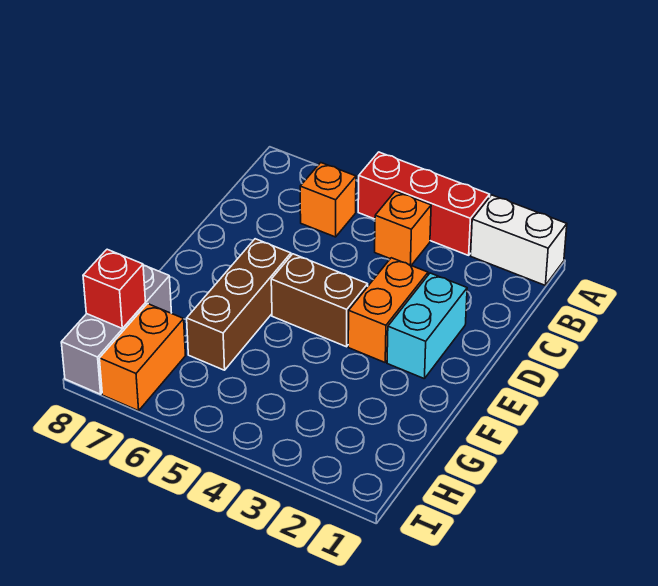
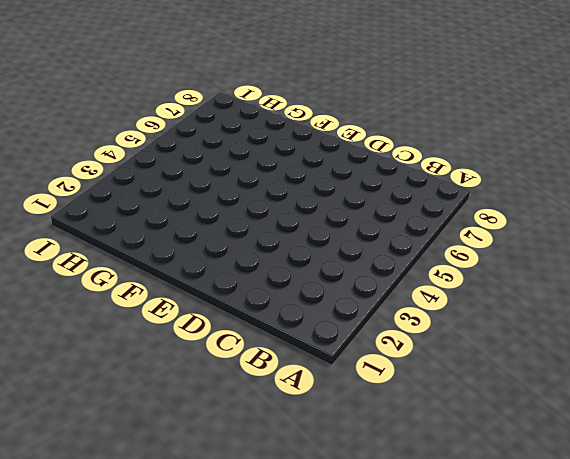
none -> white brick A1:A2 level 1
none -> red brick A3:A5 level 1

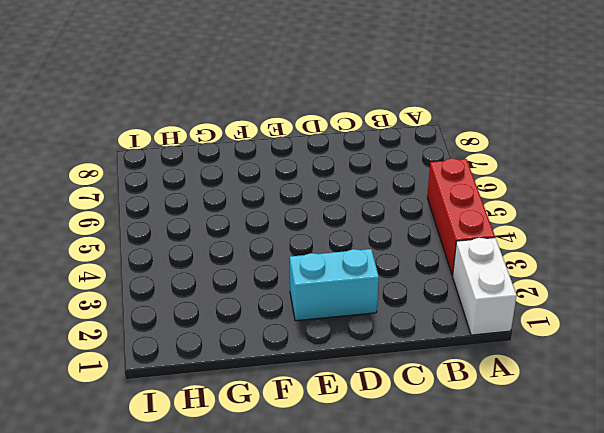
none -> orange brick B4 level 1
none -> orange brick B6 level 1

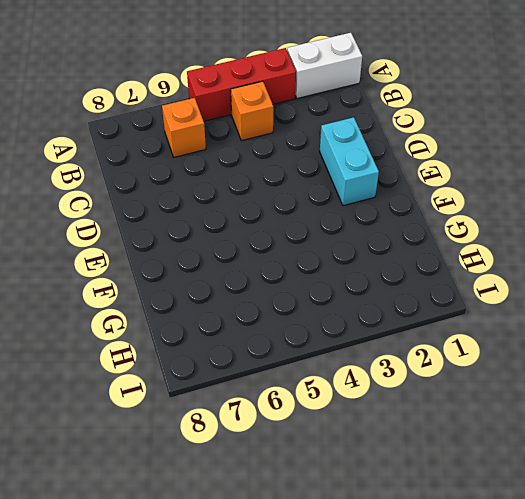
none -> orange brick D3:E3 level 1
none -> brown brick E4:E5 level 1

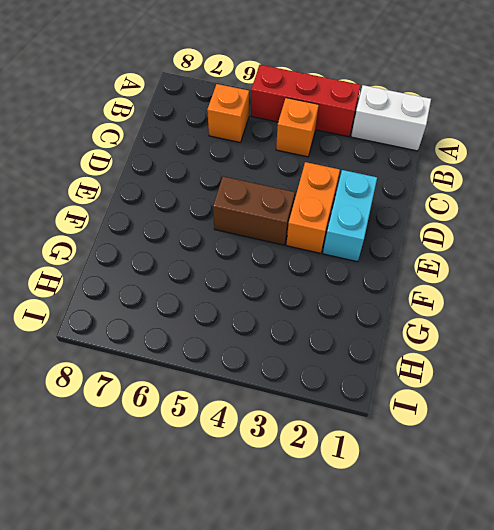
none -> brown brick E6:G6 level 1
none -> grey brick G8:I8 level 1

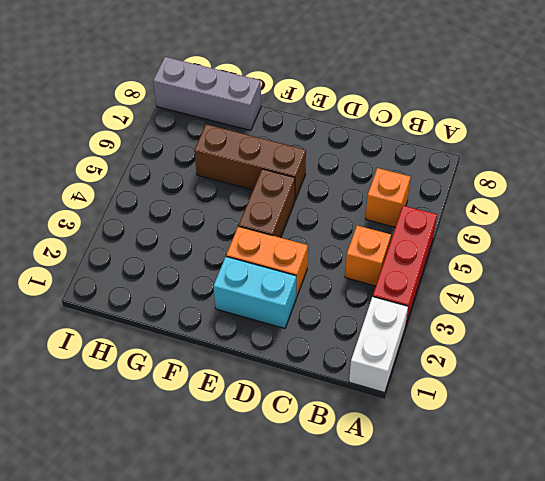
none -> orange brick H7:I7 level 1
none -> red brick H8 level 2

